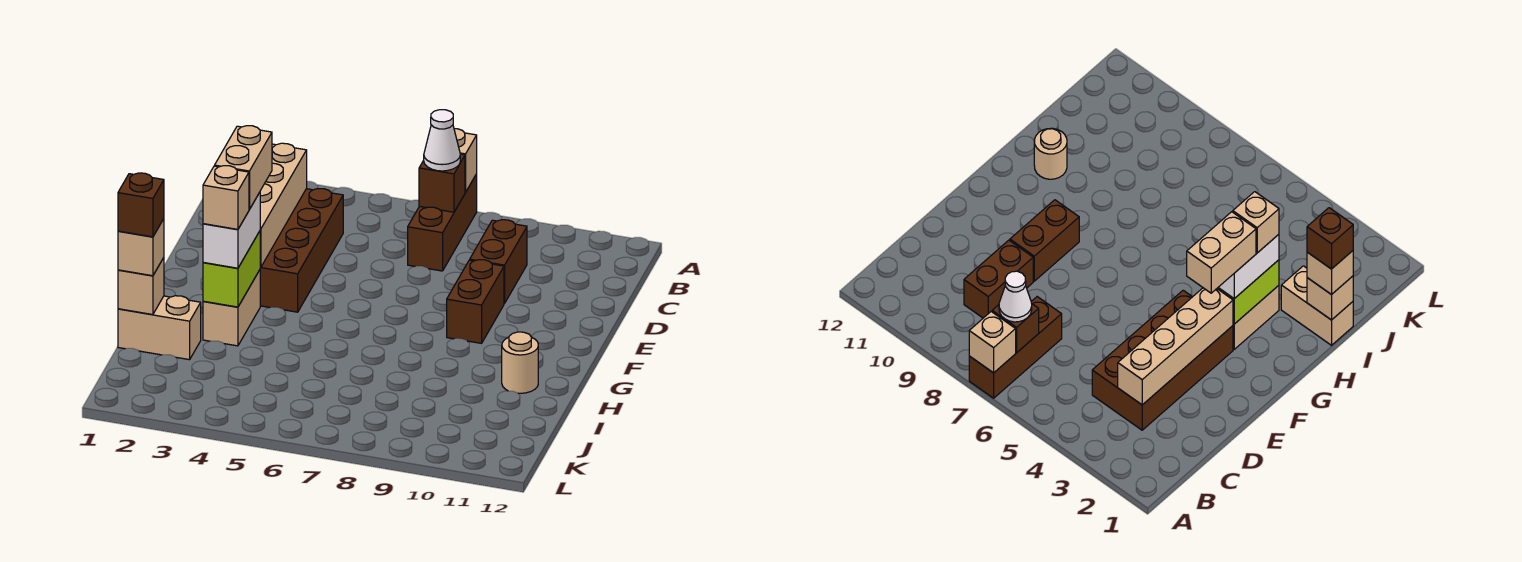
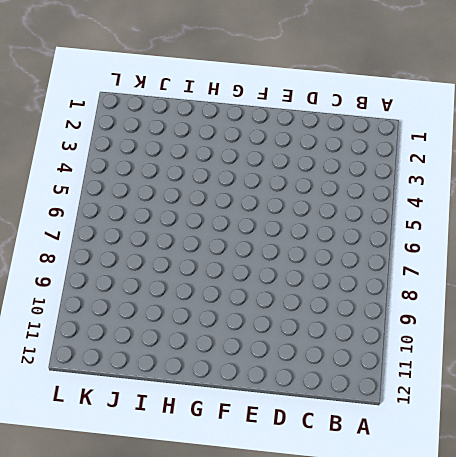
none -> brown brick A7:C7 level 1
none -> brown brick C3:F4 level 1
none -> brown brick C9:D9 level 1

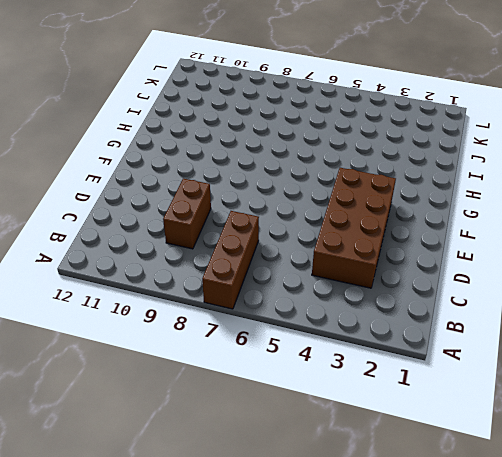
none -> brown brick E9:F9 level 1
none -> tan brick G3:H3 level 1
none -> tan round brick H11 level 1

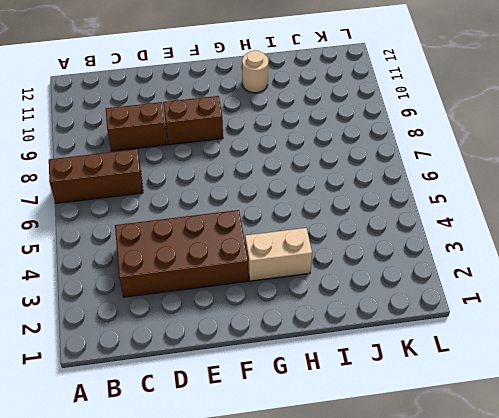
none -> tan brick I1:I2 level 1
none -> tan brick A7 level 2
none -> brown brick B7 level 2

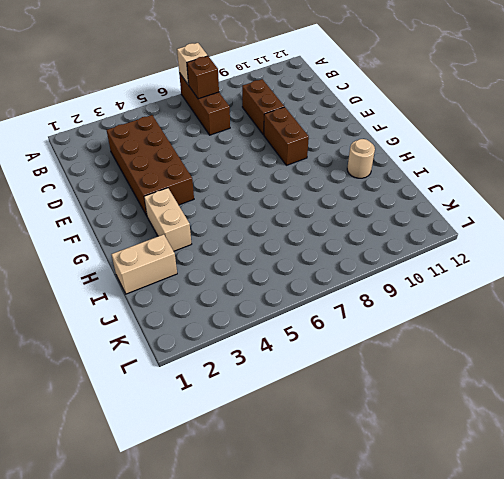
none -> tan brick C3:F3 level 2
none -> lime brick G3:H3 level 2
none -> tan brick I1 level 2

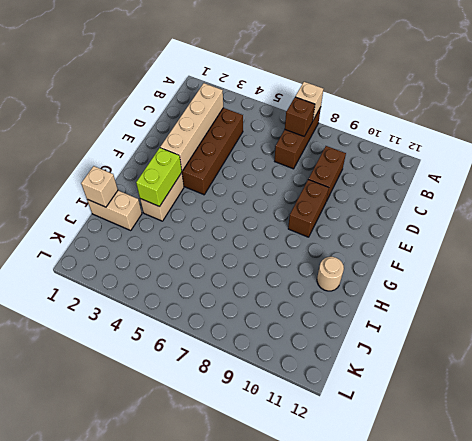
none -> white cone B7 level 3
none -> white brick G3:H3 level 3
none -> tan brick I1 level 3

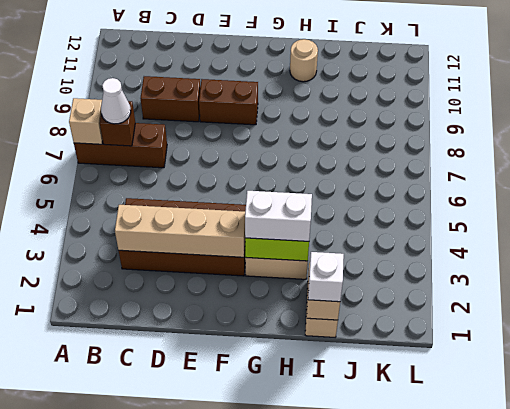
white brick I1 level 3 -> tan brick I1 level 3
none -> tan brick F3:G3 level 4
none -> tan brick H3 level 4
none -> brown brick I1 level 4

